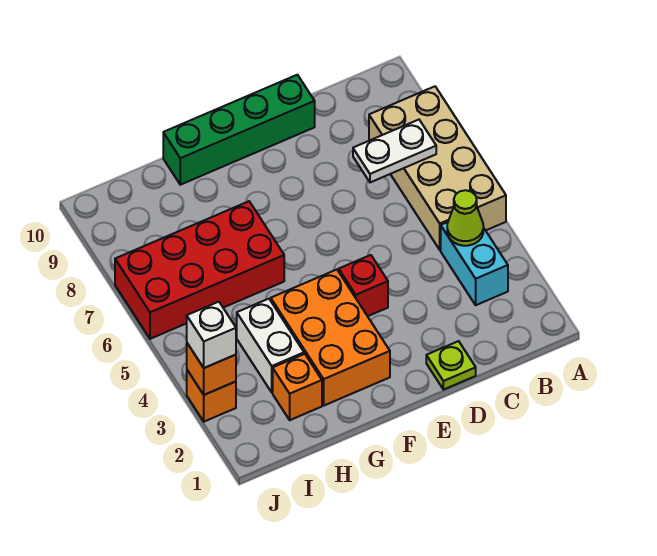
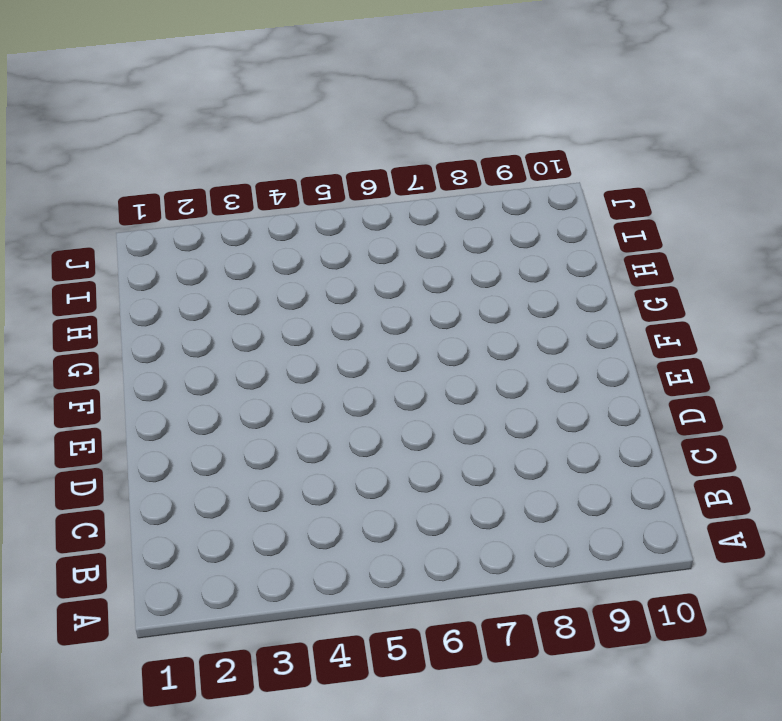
none -> tan brick A5:B8 level 1
none -> cyan brick B3:B4 level 1
none -> lime plate D1 level 1

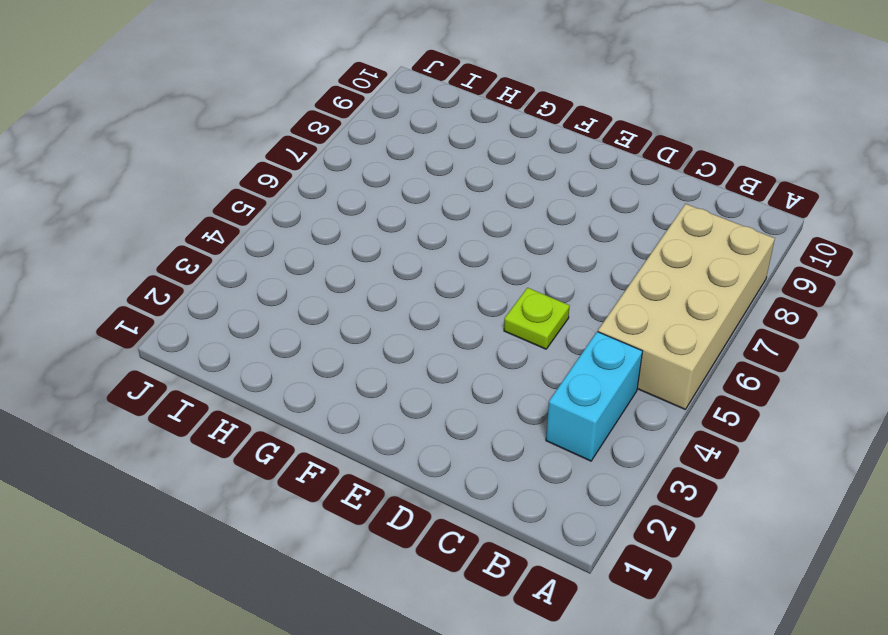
lime plate D5 level 1 -> lime plate D1 level 1
none -> green brick D10:G10 level 1
none -> red brick E4 level 1
none -> orange brick F2:G4 level 1

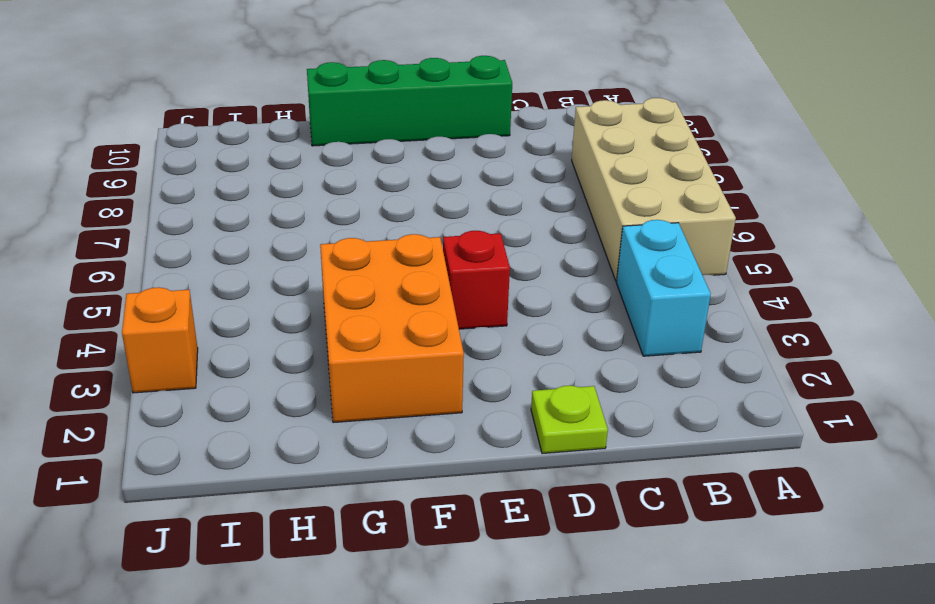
none -> red brick G6:J7 level 1
none -> orange brick H2 level 1
none -> white brick H3:H4 level 1

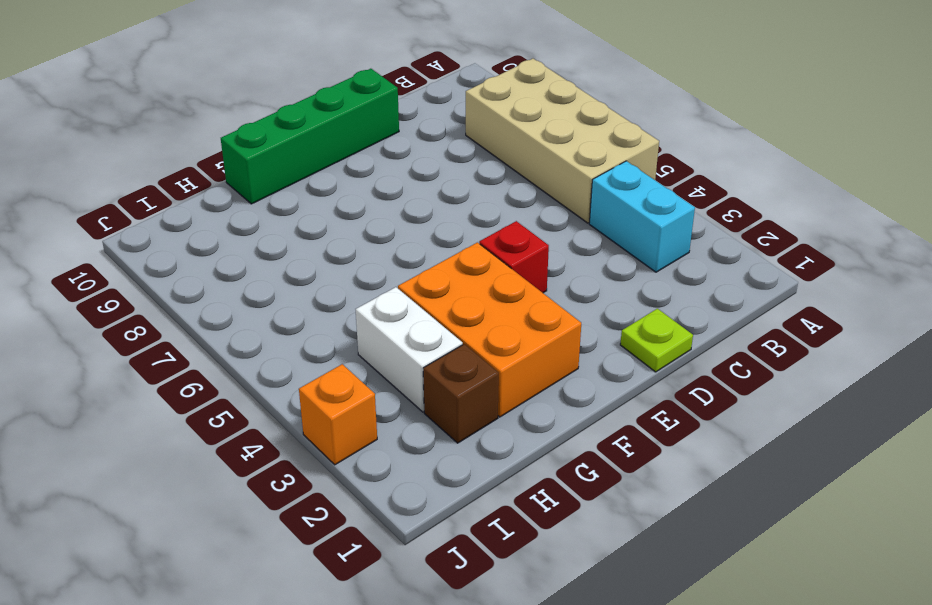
brown brick H2 level 1 -> orange brick H2 level 1
none -> red brick G6:J7 level 1
none -> lime cone B4 level 2
none -> white plate B7:C7 level 2

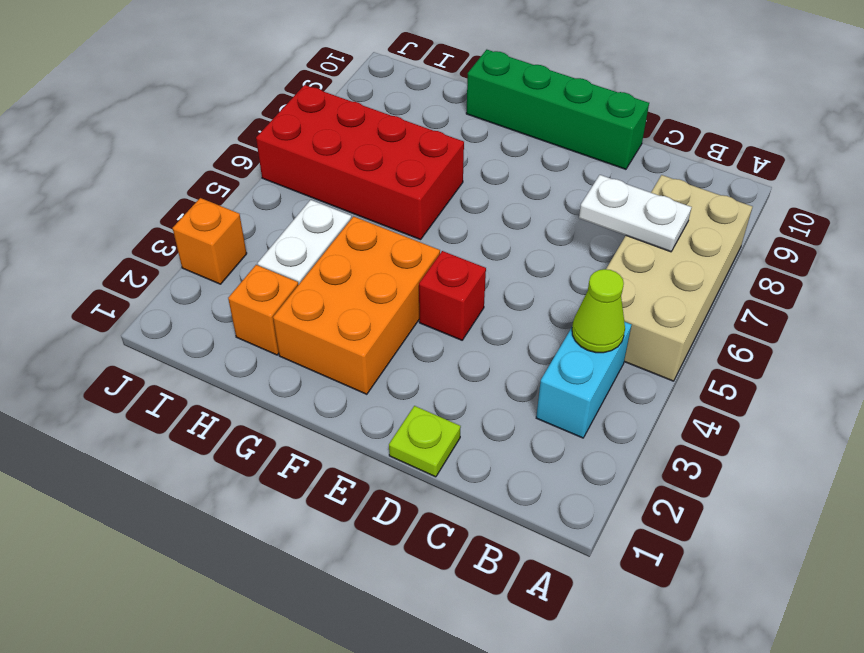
none -> orange brick J3 level 2
none -> white brick J3 level 3

